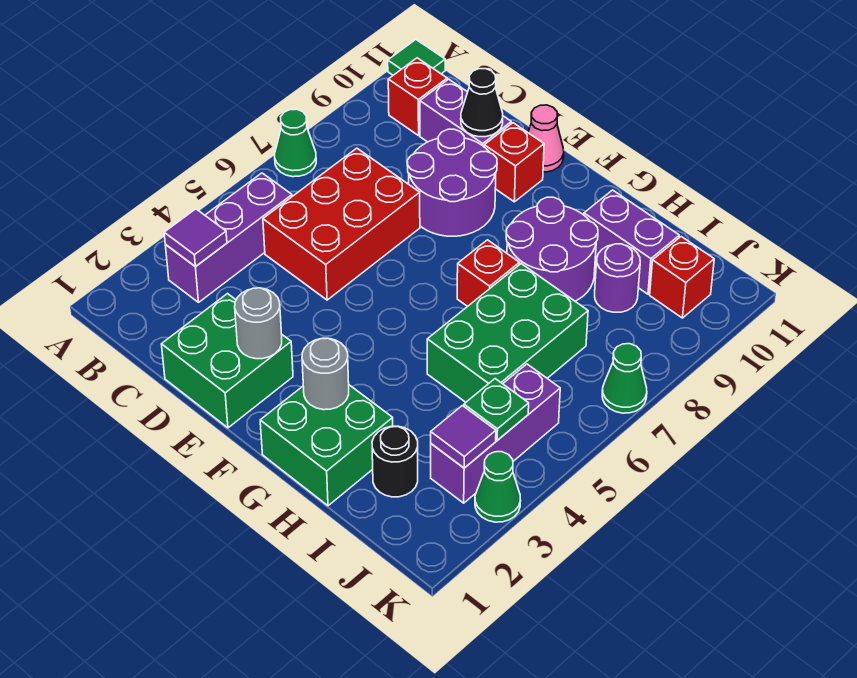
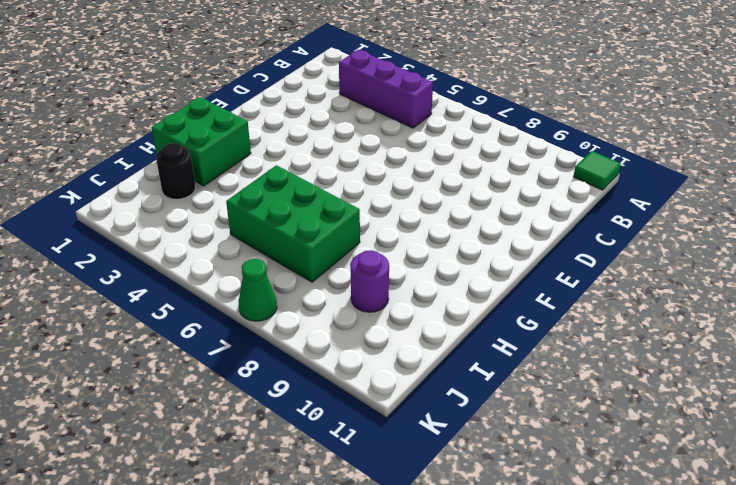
none -> green cone A7 level 1
none -> red brick B10 level 1
none -> red brick C5:D7 level 1

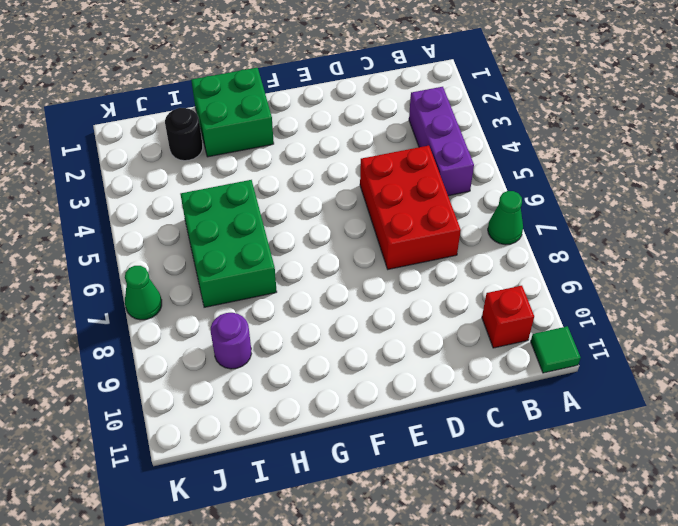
none -> purple brick C10:D10 level 1
none -> green brick D1:E2 level 1
none -> purple round brick D8:E9 level 1

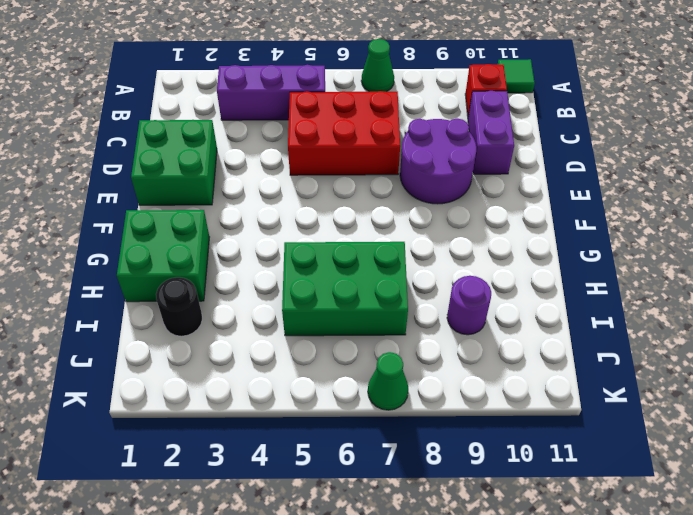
none -> red brick E10 level 1
none -> pink cone E11 level 1
none -> red brick G7 level 1

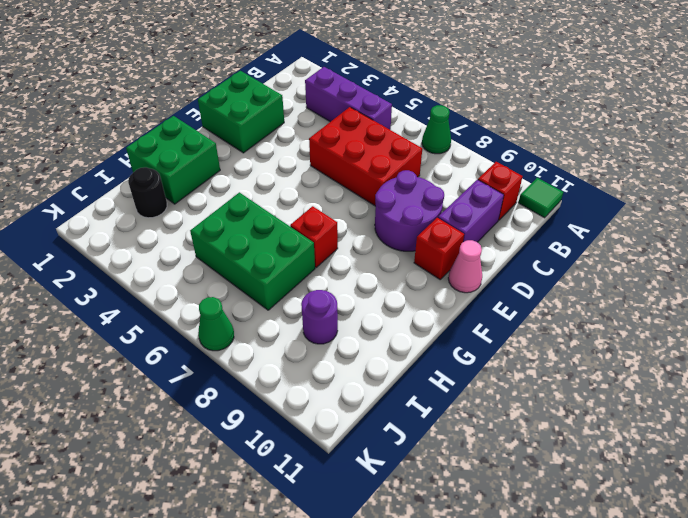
none -> purple round brick G8:H9 level 1
none -> purple brick H10:I10 level 1
none -> purple brick J3:J5 level 1

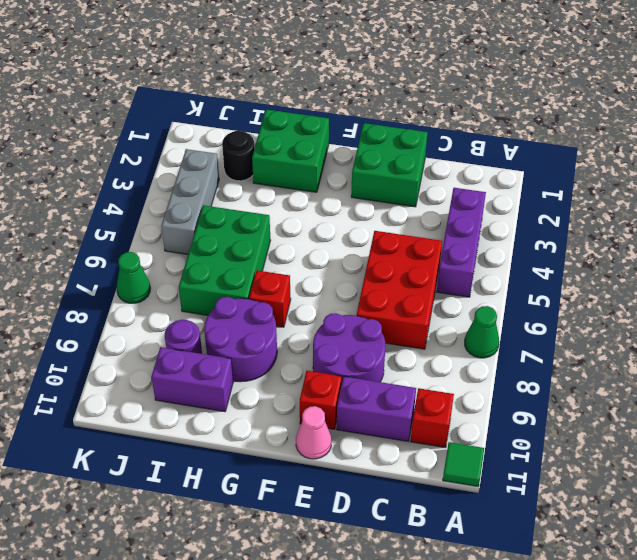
grey brick J3:J5 level 1 -> purple brick J3:J5 level 1
none -> red brick J10 level 1
none -> green cone K3 level 1
none -> purple tile B3 level 2

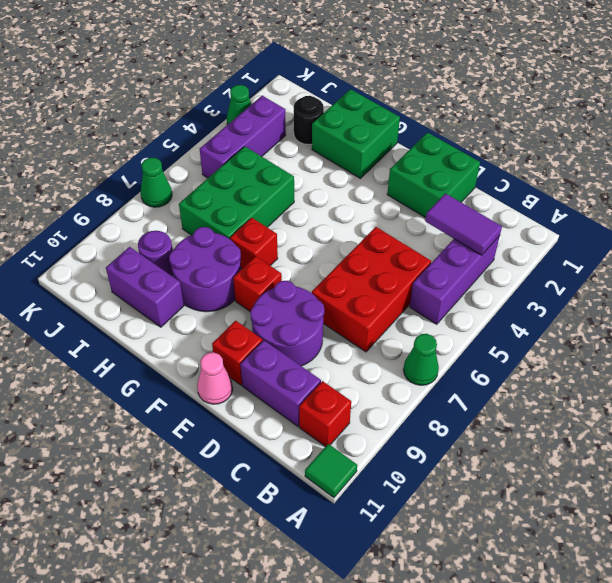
purple tile B3:C3 level 2 -> purple tile B3 level 2
red brick F8 level 1 -> red brick J10 level 1
none -> black cone D10 level 2
none -> grey round brick E2 level 2
none -> grey round brick G2 level 2

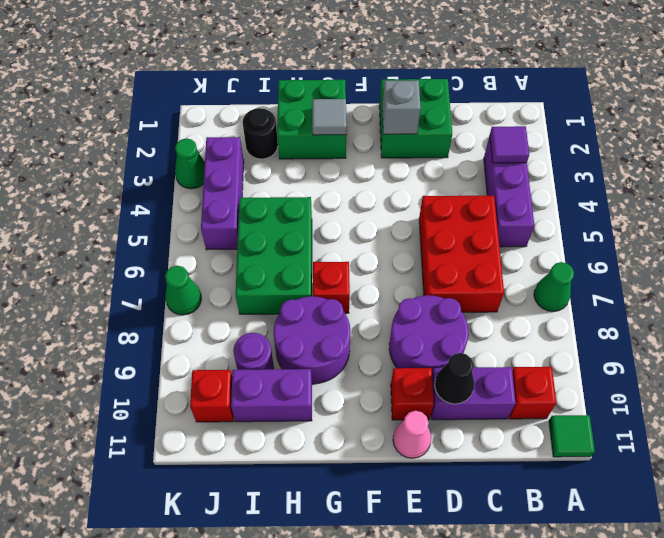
grey brick E2 level 2 -> grey round brick E2 level 2
grey tile G2 level 2 -> grey round brick G2 level 2
none -> purple tile J3 level 2
none -> green plate J4 level 2

